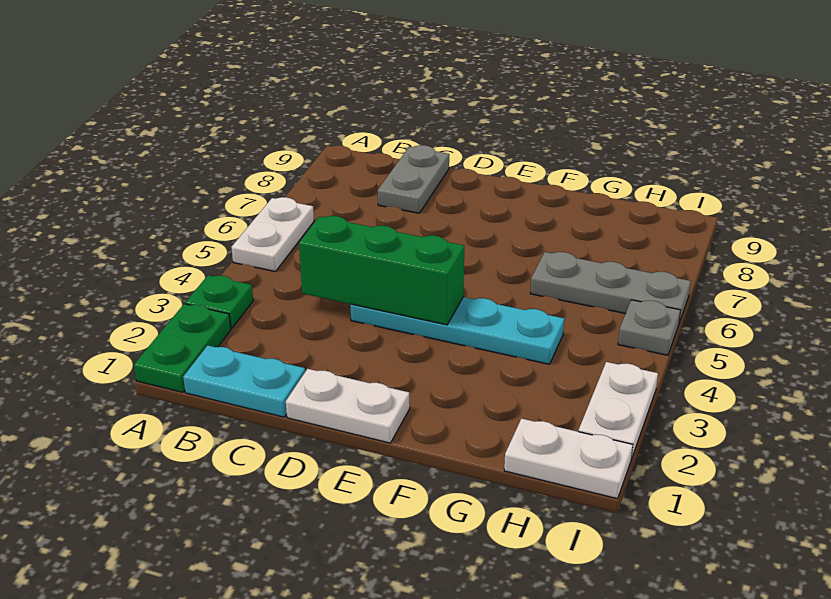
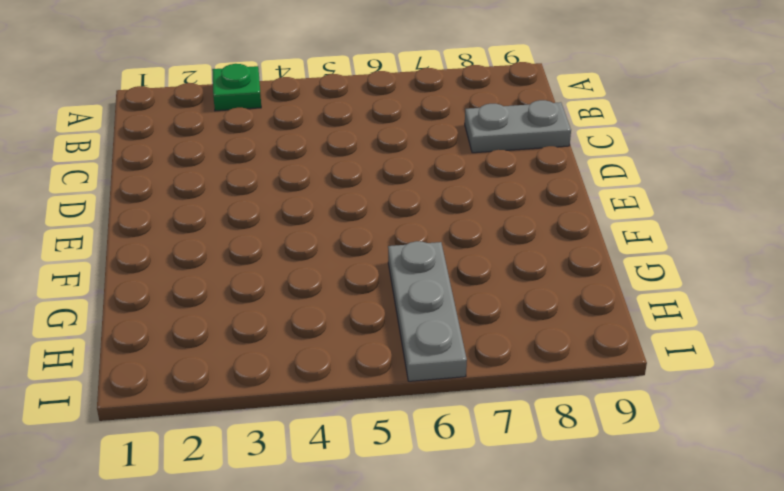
none -> green plate A1:A2 level 1
none -> white plate A5:A6 level 1
none -> cyan plate B1:C1 level 1

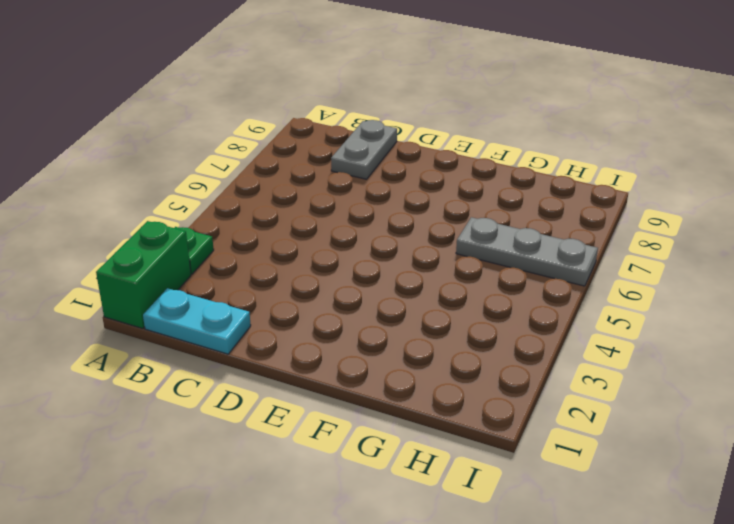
green brick A1:A2 level 1 -> green plate A1:A2 level 1
none -> white plate A5:A6 level 1
none -> white plate D1:E1 level 1
none -> cyan plate D4:G4 level 1

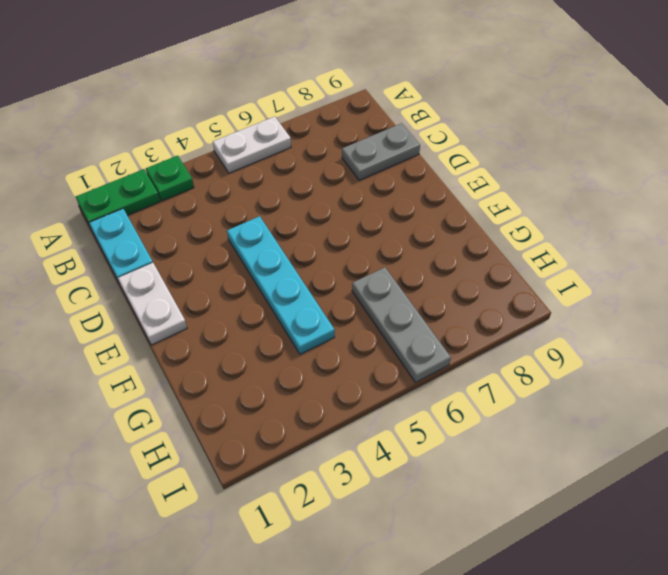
none -> white plate H1:I1 level 1
none -> white plate I2:I3 level 1
none -> grey plate I5 level 1

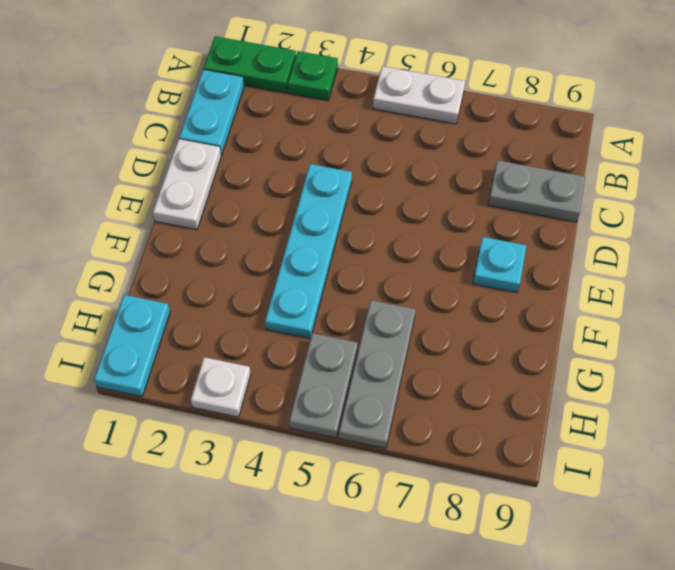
cyan plate E8 level 1 -> none
cyan plate H1:I1 level 1 -> white plate H1:I1 level 1
grey plate H5:I5 level 1 -> grey plate I5 level 1
white plate I3 level 1 -> white plate I2:I3 level 1
none -> green brick C4:E4 level 2

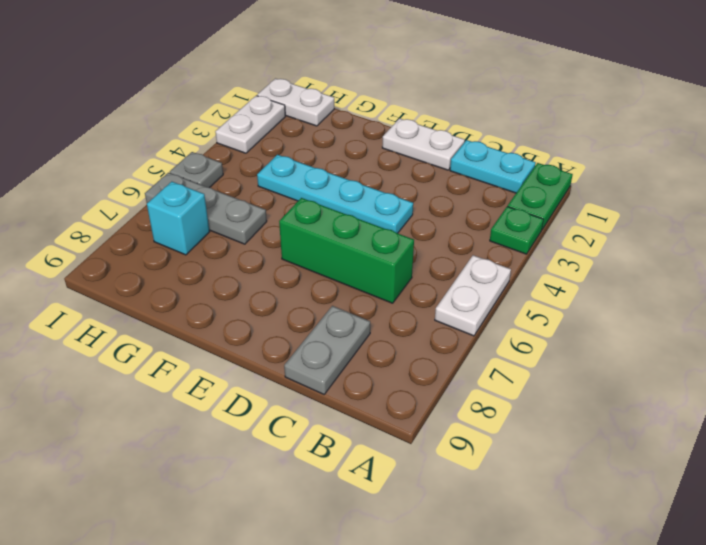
green brick C6:E6 level 1 -> green brick C4:E4 level 2
cyan brick H7 level 1 -> none

